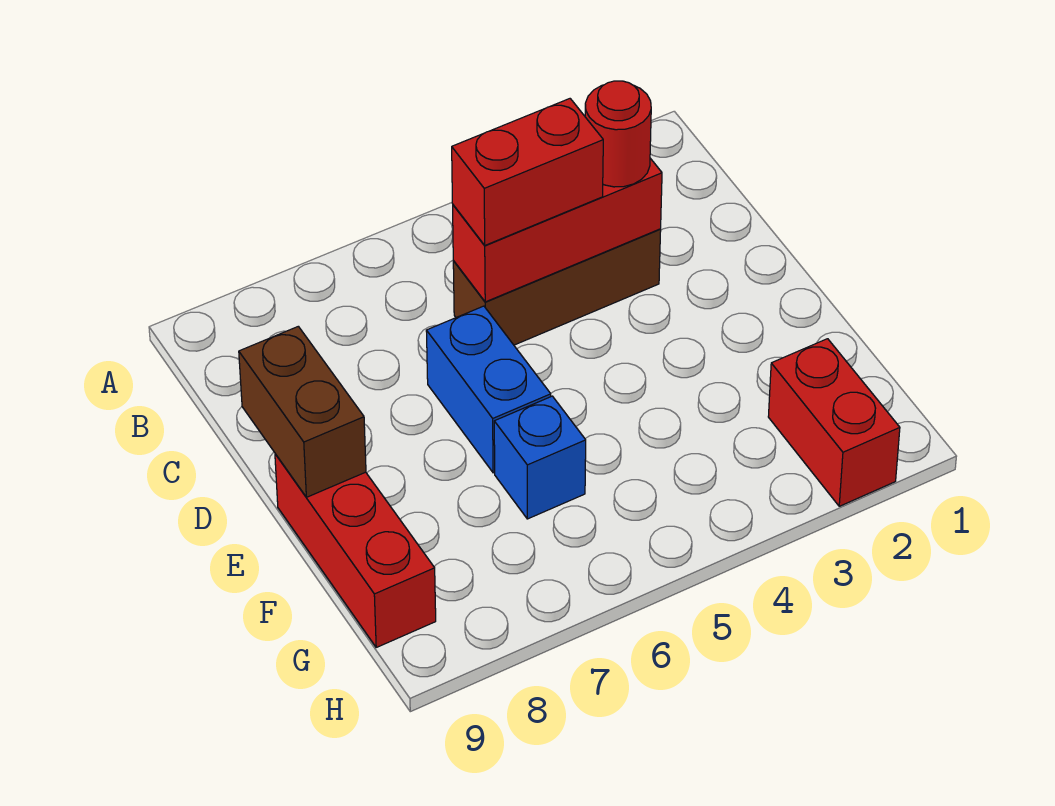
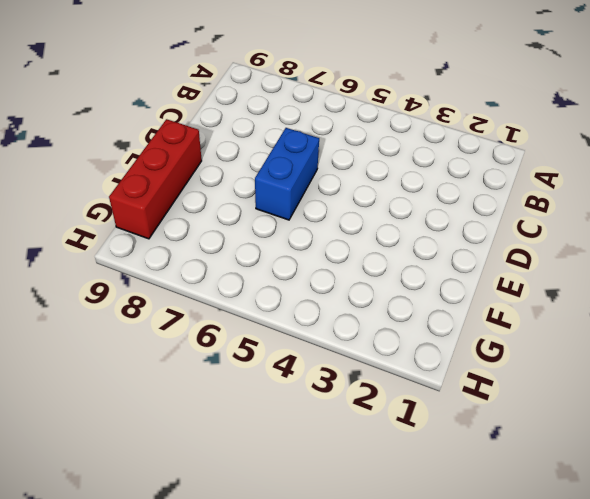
none -> brown brick C3:C5 level 1
none -> blue brick F6 level 1

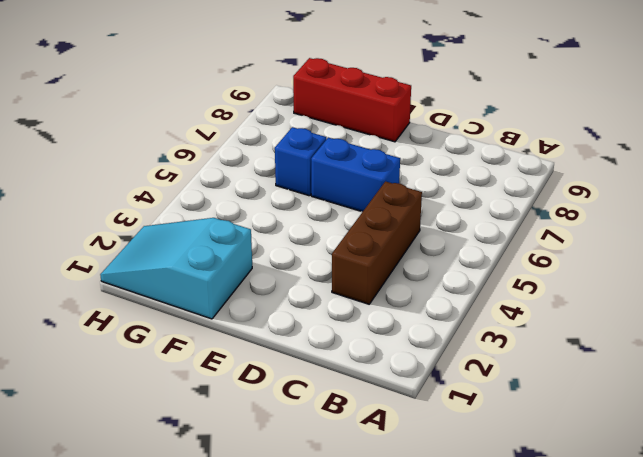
cyan slope F1:H2 level 1 top F -> red brick G2:H2 level 1
none -> red brick C3:C5 level 2
none -> brown brick D9:E9 level 2

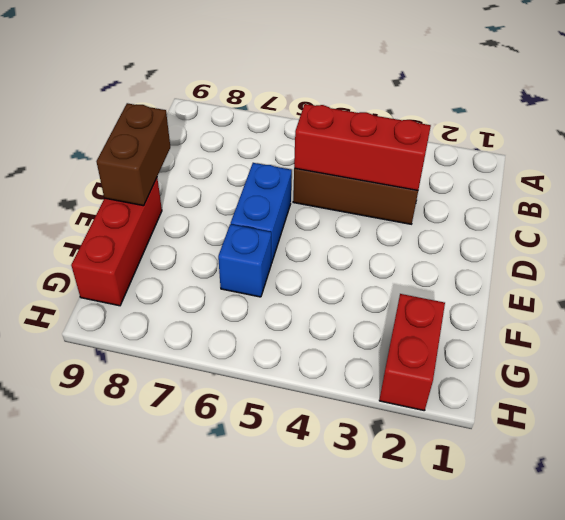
none -> red round brick C3 level 3
none -> red brick C4:C5 level 3

